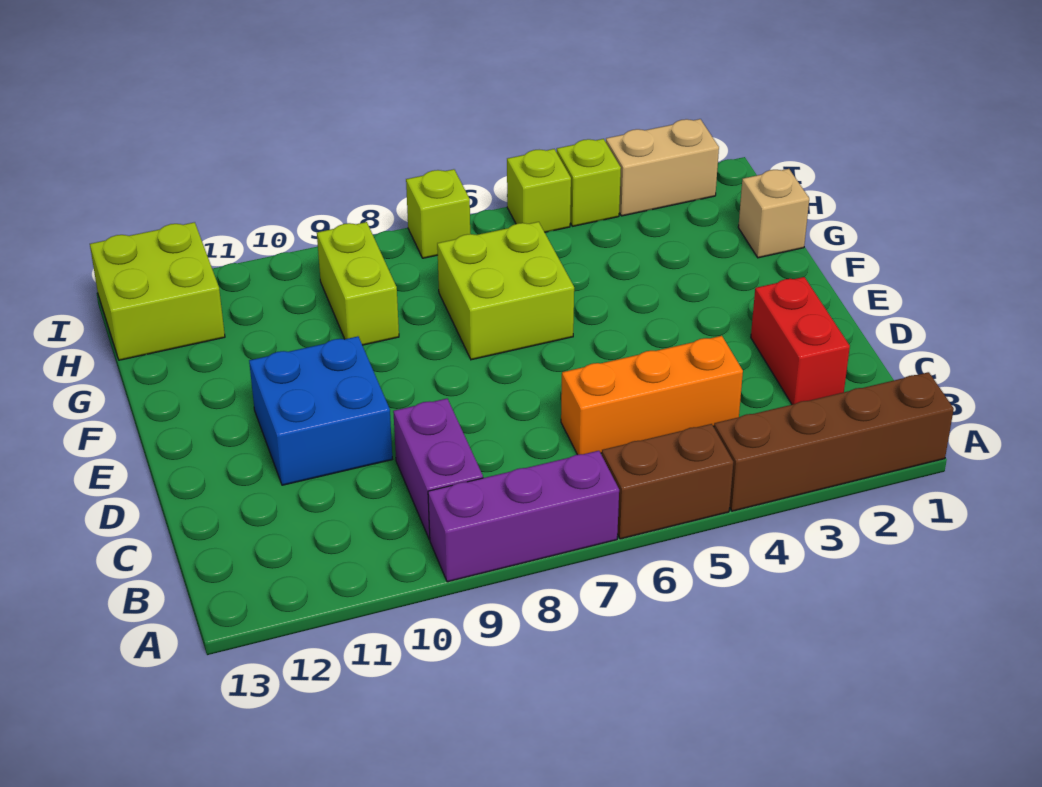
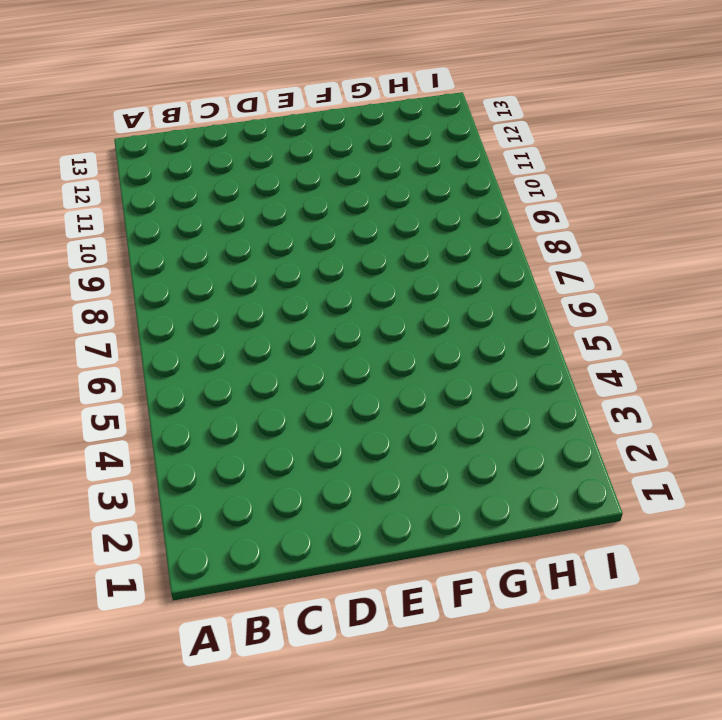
none -> brown brick A1:A4 level 1
none -> brown brick A5:A6 level 1
none -> purple brick A7:A9 level 1

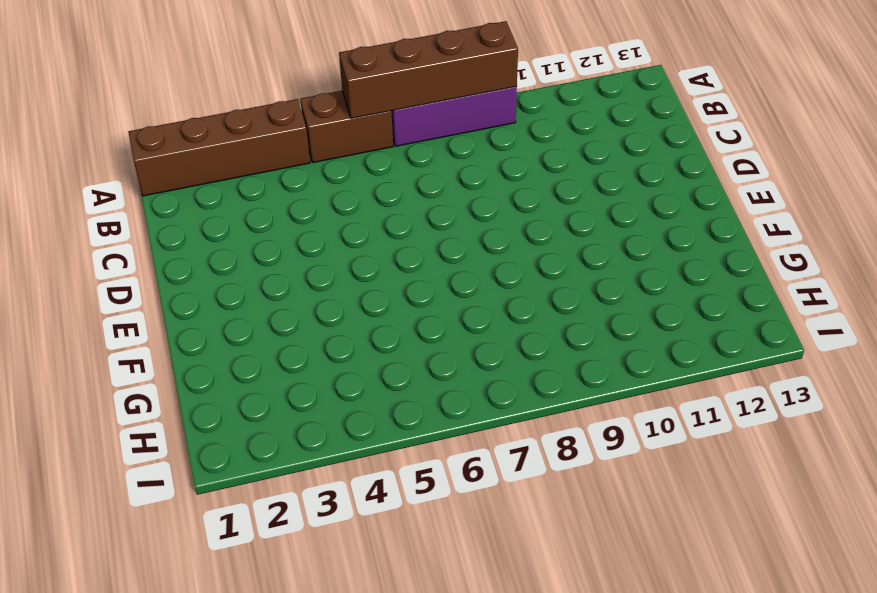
brown brick A6:A9 level 2 -> none
none -> purple brick B9:C9 level 1
none -> red brick C2:D2 level 1
none -> orange brick C4:C6 level 1

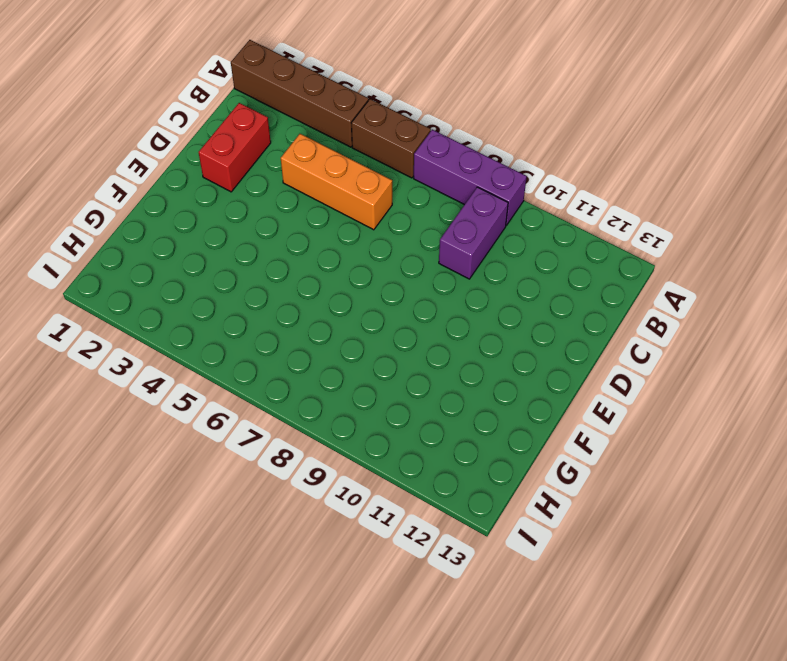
none -> blue brick D10:E11 level 1
none -> lime brick F6:G7 level 1
none -> tan brick G1 level 1

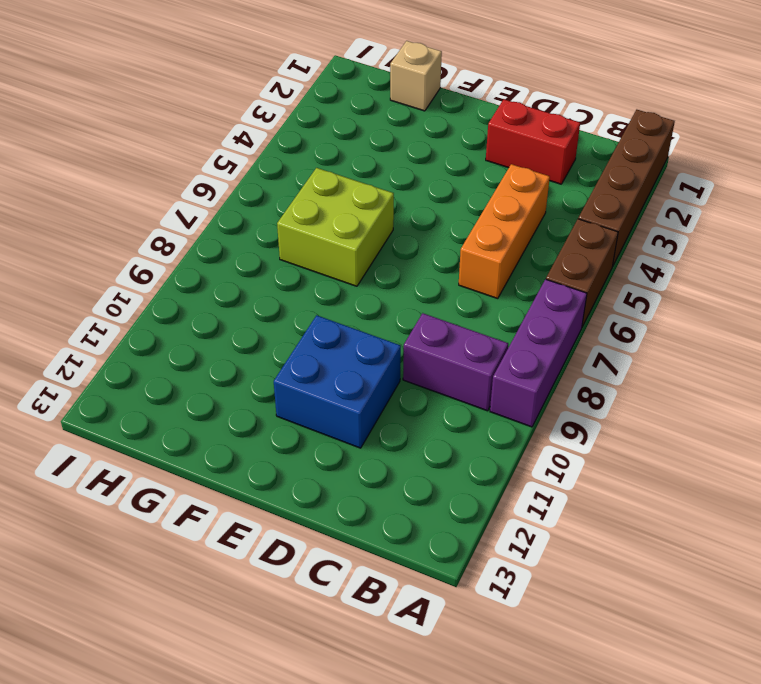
none -> lime brick G9:H9 level 1
none -> lime brick H12:I13 level 1
none -> tan brick I2:I3 level 1

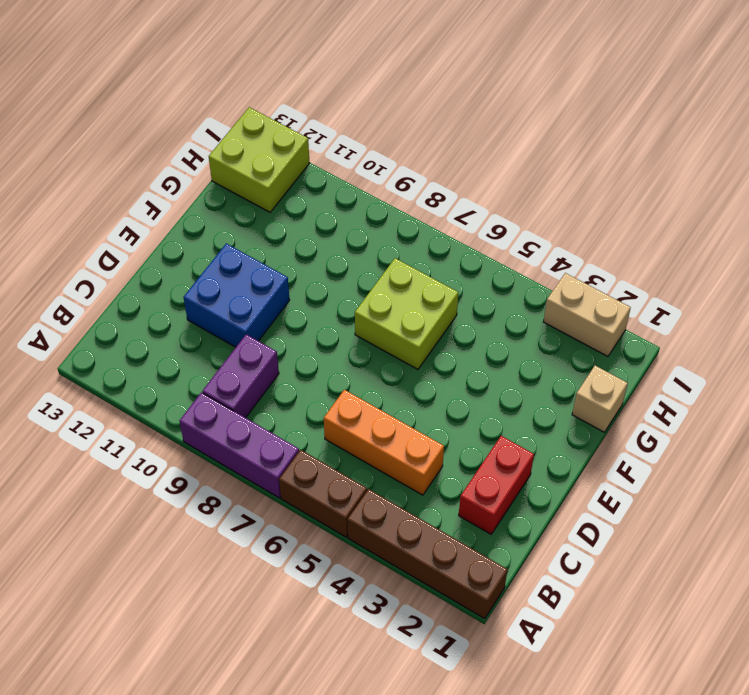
none -> lime brick G9:H9 level 1
none -> lime brick I4 level 1
none -> lime brick I5 level 1

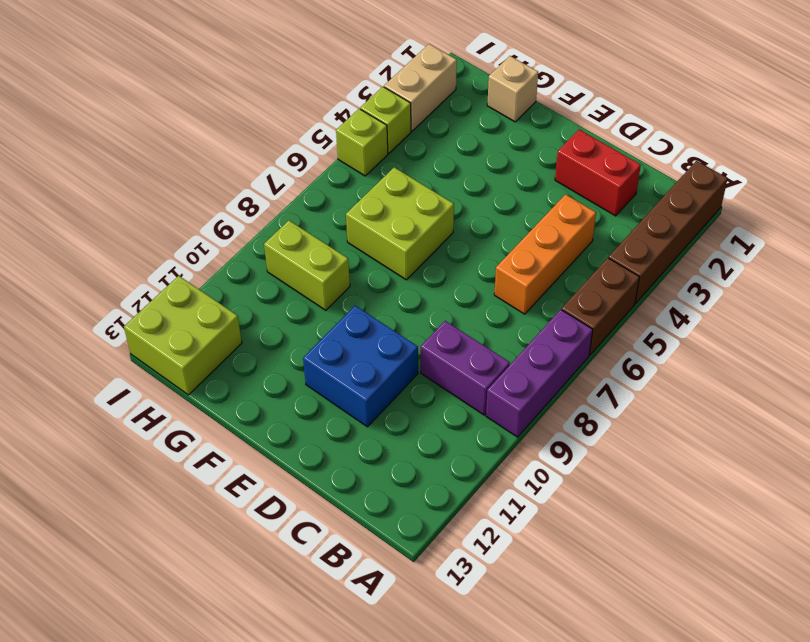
none -> lime brick I7 level 1

